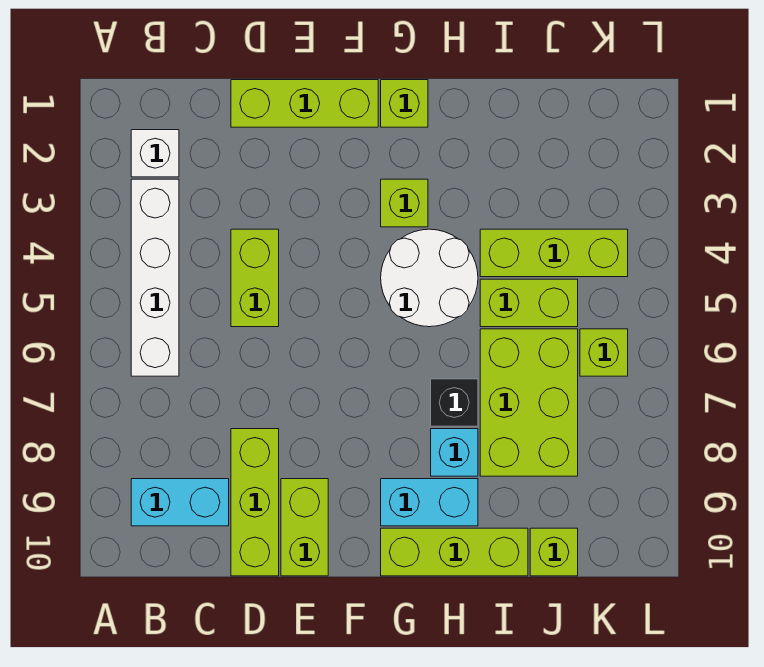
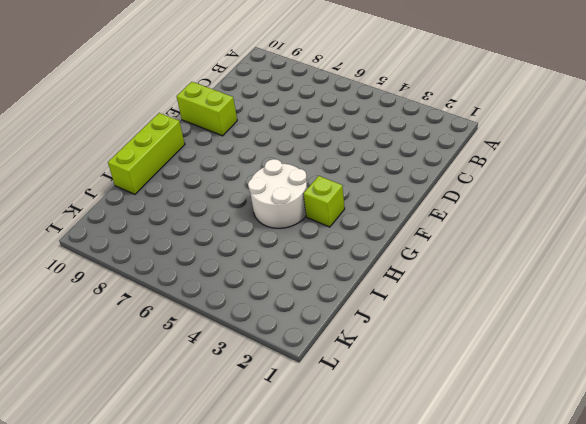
none -> white brick B2 level 1
none -> white brick B3:B6 level 1
none -> cyan brick B9:C9 level 1

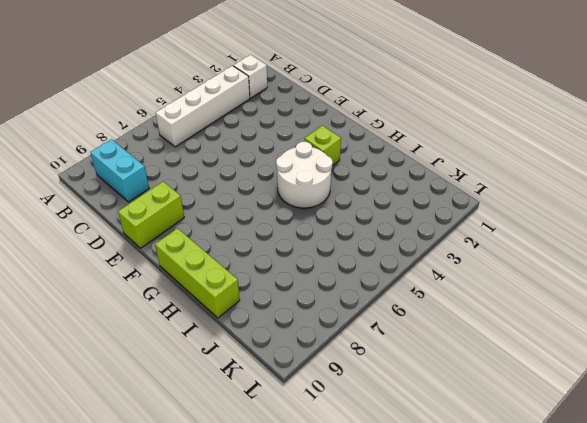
none -> lime brick D1:F1 level 1
none -> lime brick D4:D5 level 1
none -> lime brick D8:D10 level 1

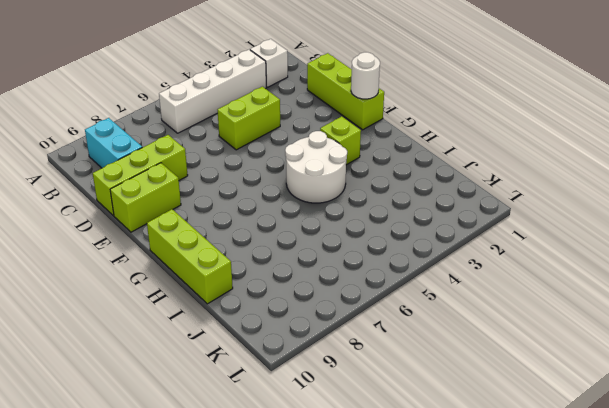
white round brick F1 level 2 -> none
none -> lime brick G1 level 1
none -> cyan brick G9:H9 level 1
none -> black brick H7 level 1

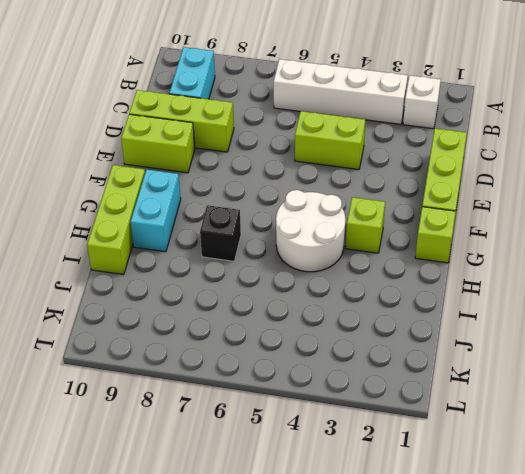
none -> cyan brick H8 level 1
none -> lime brick I4:K4 level 1
none -> lime brick I5:J5 level 1

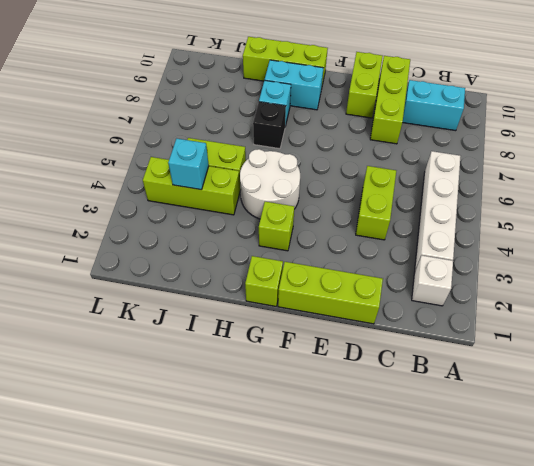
cyan brick J4 level 2 -> none
none -> lime brick I6:J8 level 1
none -> lime brick J10 level 1
none -> lime brick K6 level 1

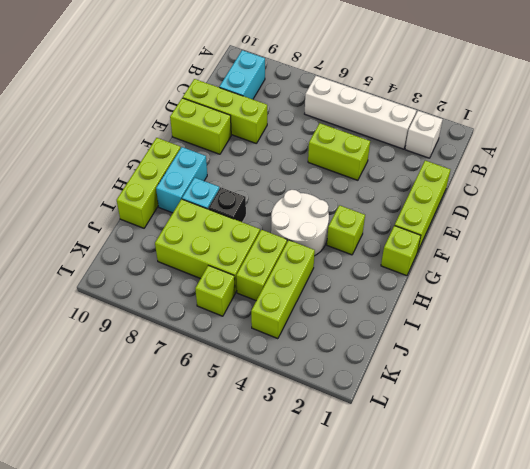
none -> lime brick J10 level 1

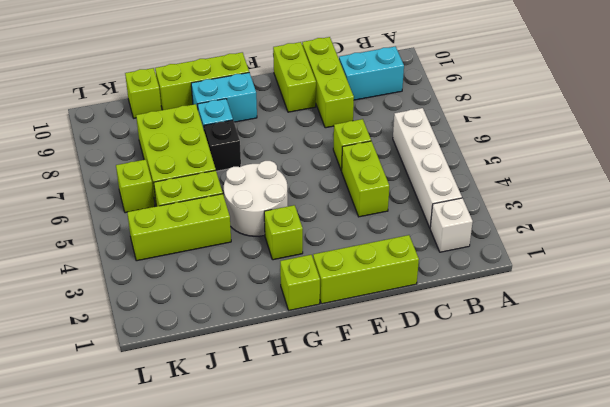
lime brick D6 level 1 -> none

